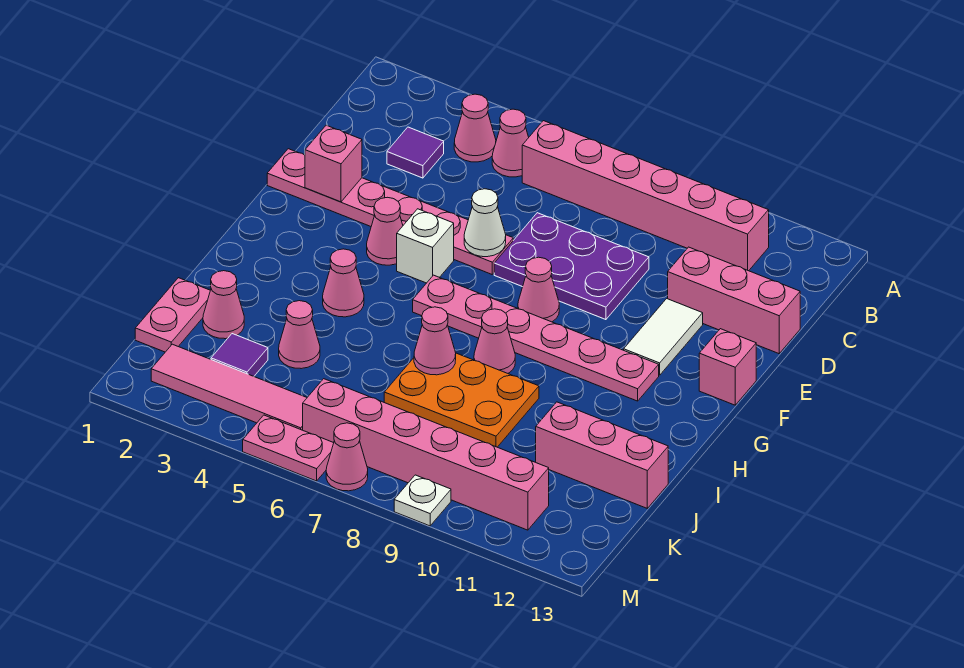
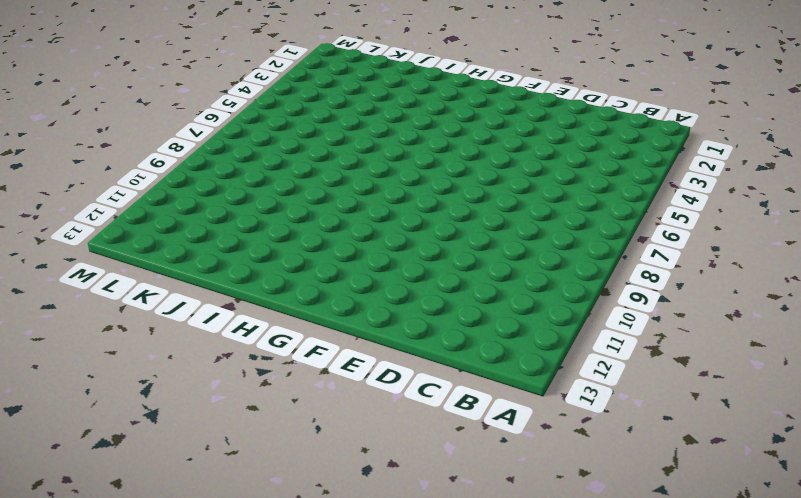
none -> pink cone B4 level 1
none -> pink cone B5 level 1
none -> pink brick B6:B11 level 1

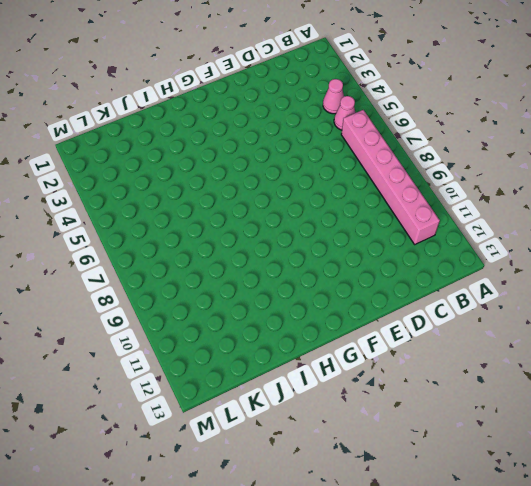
none -> purple tile C3 level 1
none -> purple plate D7:E9 level 1
none -> pink brick D11:D13 level 1

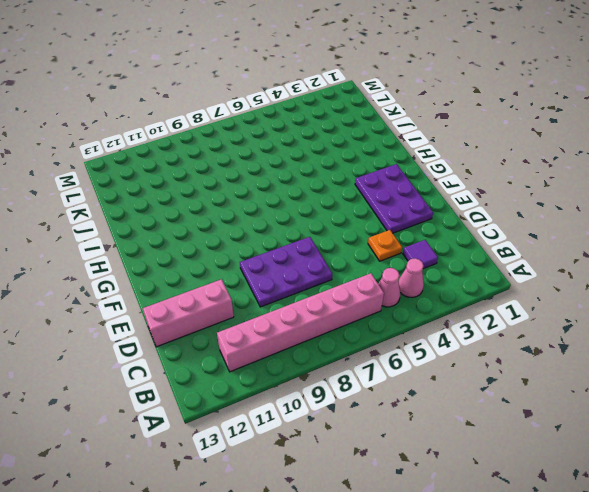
orange plate D4 level 1 -> none
purple plate E2:G3 level 1 -> pink plate E1:E6 level 1
none -> white tile E11:F11 level 1
none -> pink cone F4 level 1
none -> white brick F5 level 1

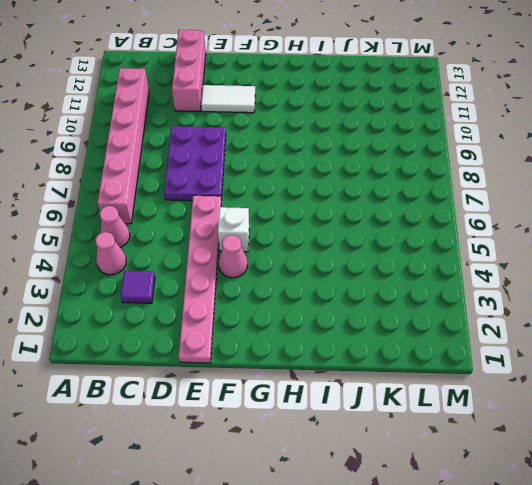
none -> pink cone F8 level 1
none -> pink brick F13 level 1
none -> pink plate G6:G11 level 1

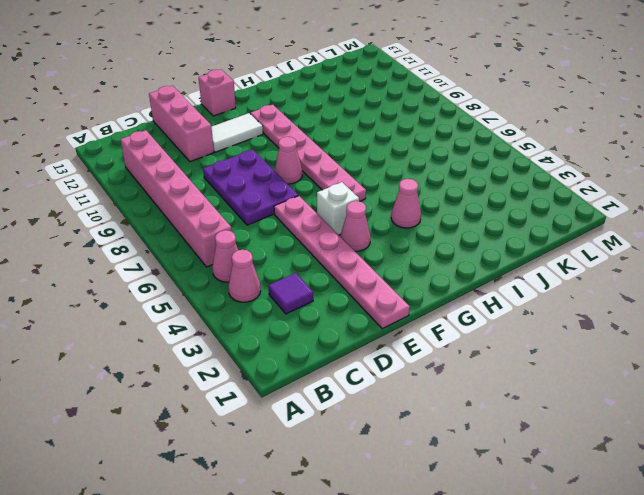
none -> pink cone H8 level 1
none -> orange plate I7:J9 level 1
none -> pink plate J1:K1 level 1

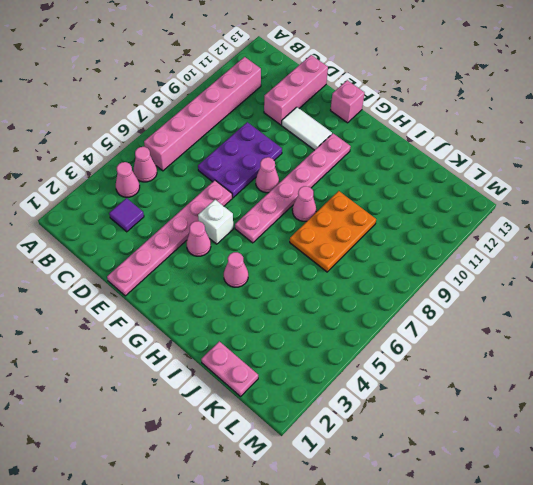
none -> pink cone J2 level 1
none -> pink cone J4 level 1
none -> pink brick J11:J13 level 1

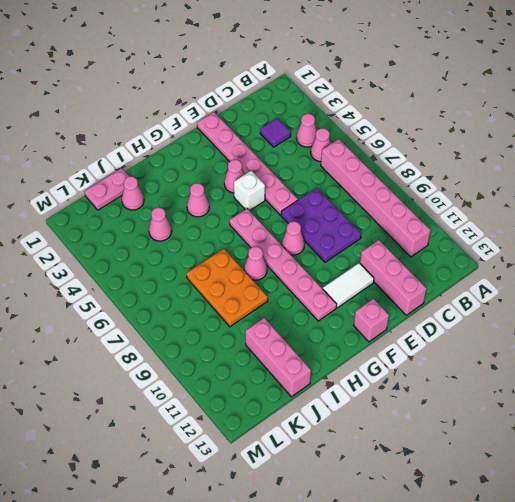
none -> purple tile K3 level 1
none -> pink tile L2:L5 level 1
none -> pink brick L6:L11 level 1

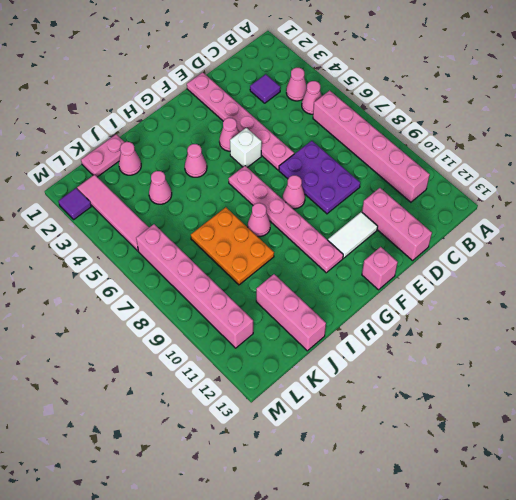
purple tile M2 level 1 -> purple tile K3 level 1
none -> pink plate M5:M6 level 1
none -> pink cone M7 level 1
none -> white plate M9 level 1

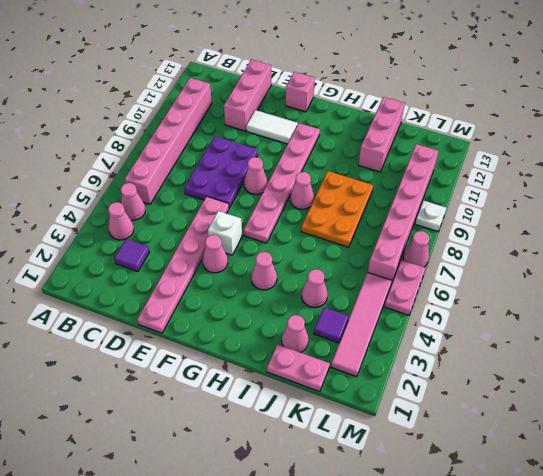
none -> pink brick E2 level 2
none -> white cone E6 level 2
none -> pink cone I7 level 2

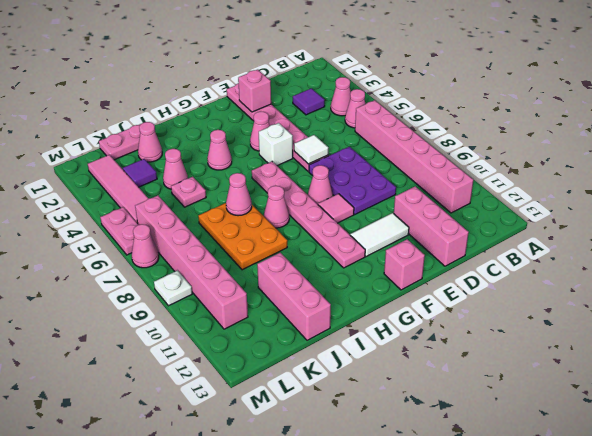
white tile E6 level 2 -> white cone E6 level 2
pink tile F9 level 1 -> none
pink plate J5 level 1 -> none

